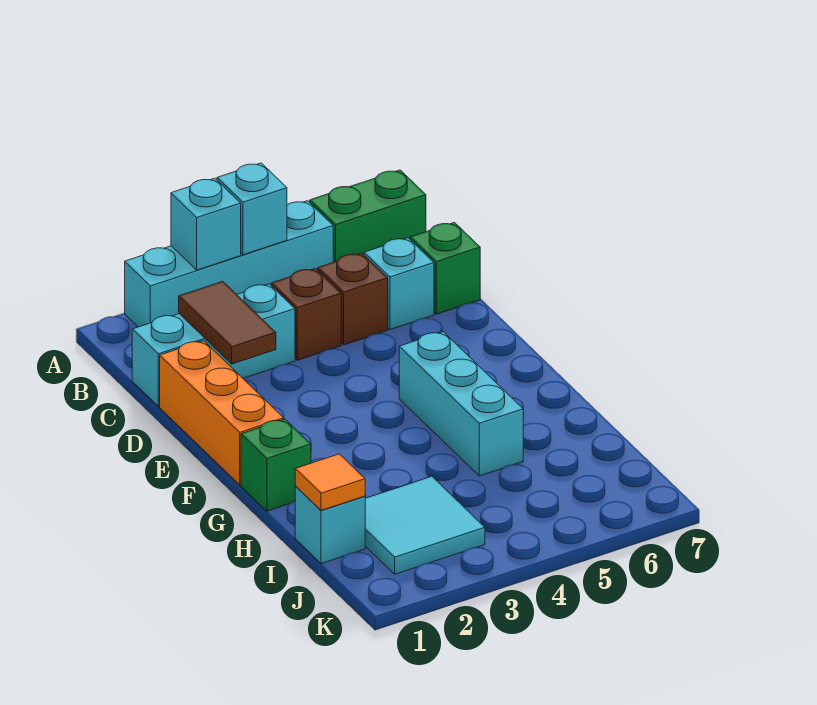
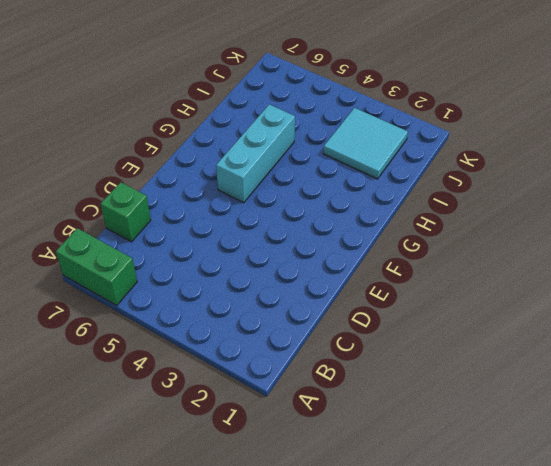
none -> cyan brick A2:A5 level 1
none -> cyan brick C1:C3 level 1
none -> brown brick C4 level 1

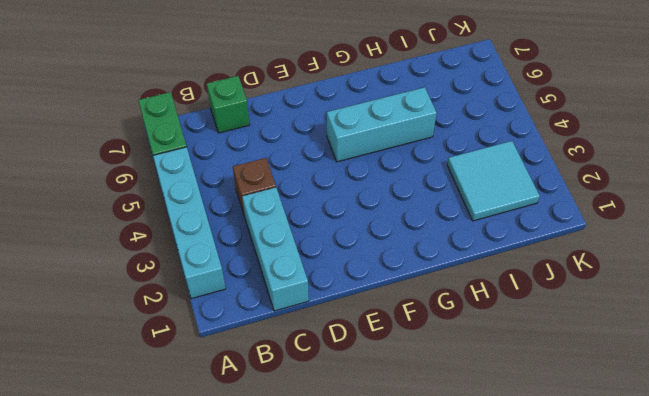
none -> brown brick C5 level 1
none -> cyan brick C6 level 1
none -> orange brick D1:F1 level 1

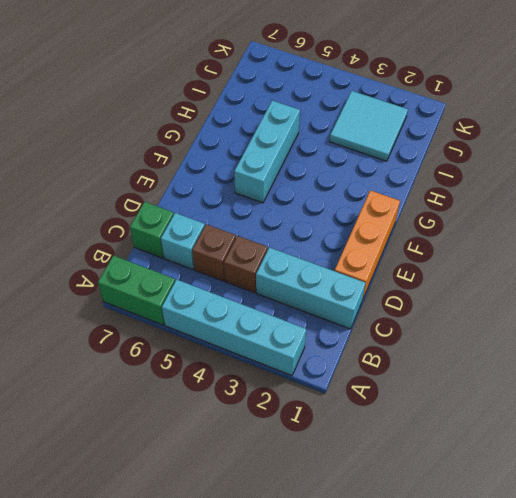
none -> green brick G1 level 1
none -> cyan brick I1 level 1
none -> cyan brick A3 level 2

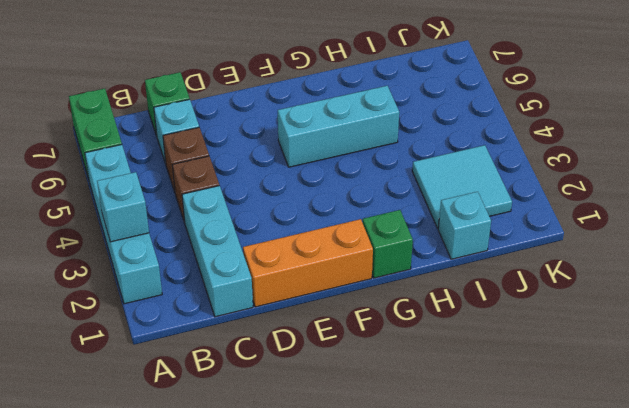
none -> cyan brick A4 level 2
none -> brown tile C2:D2 level 2
none -> orange tile I1 level 2

